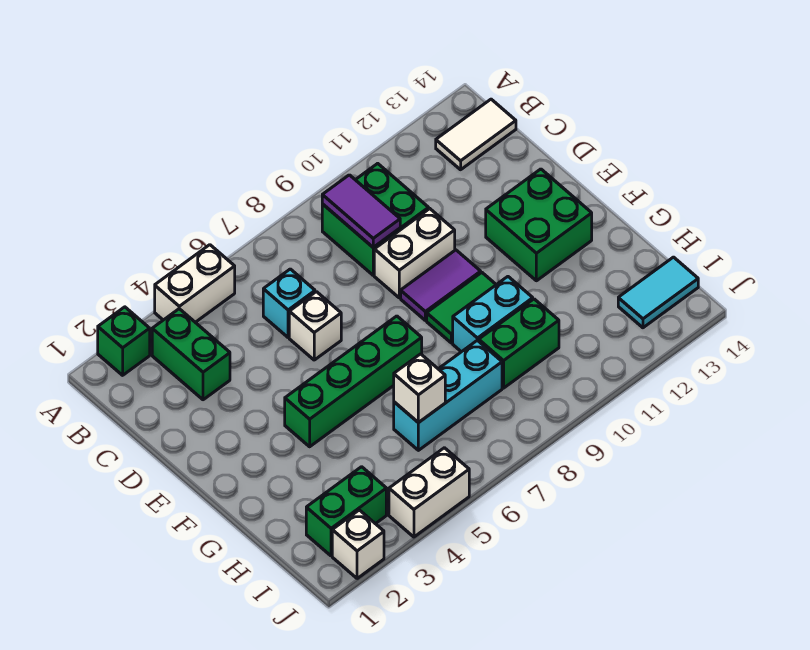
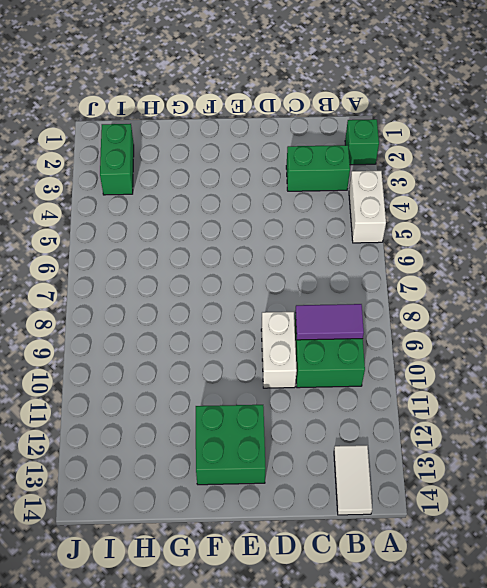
none -> cyan brick C6 level 1
none -> white brick D6 level 1
none -> purple tile E9:E10 level 1

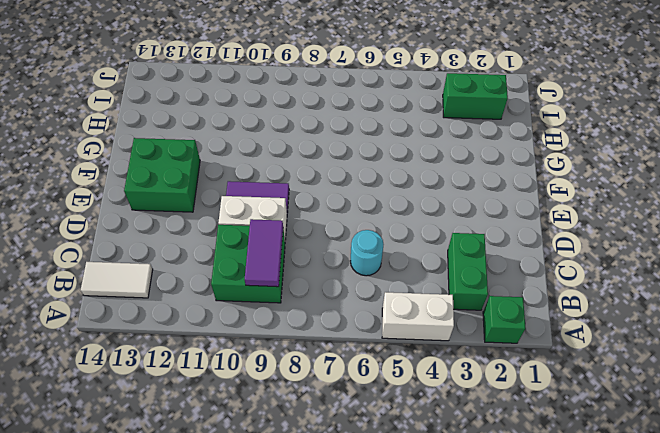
cyan round brick C6 level 1 -> cyan brick C6 level 1
none -> white brick D6 level 1
none -> green brick F4:F7 level 1
none -> green tile F9:F10 level 1

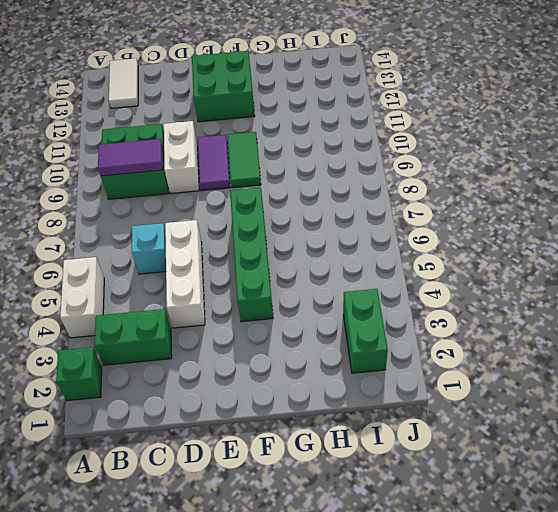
white brick D4:D6 level 1 -> white brick D6 level 1
none -> cyan brick G9:G10 level 1
none -> cyan brick H6:H8 level 1
none -> green brick H9:H10 level 1

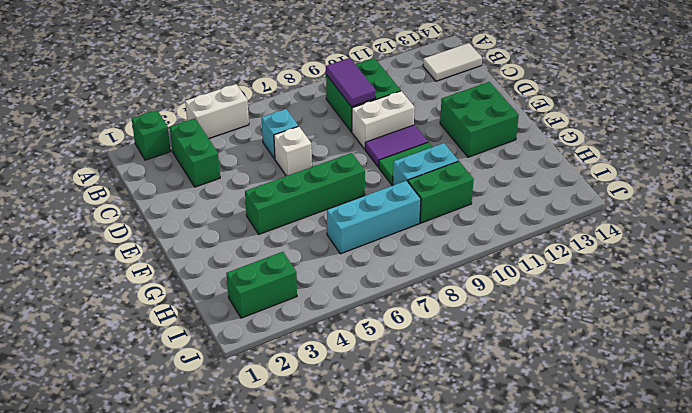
none -> cyan tile I13:I14 level 1
none -> white brick J2 level 1
none -> white brick J4:J5 level 1

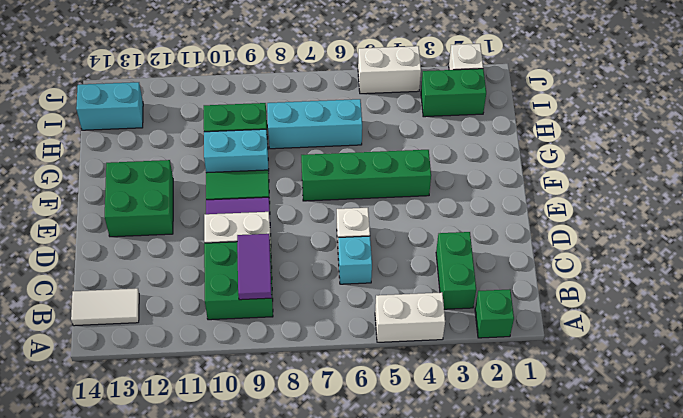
cyan brick I13:I14 level 1 -> cyan tile I13:I14 level 1
none -> white brick H6 level 2

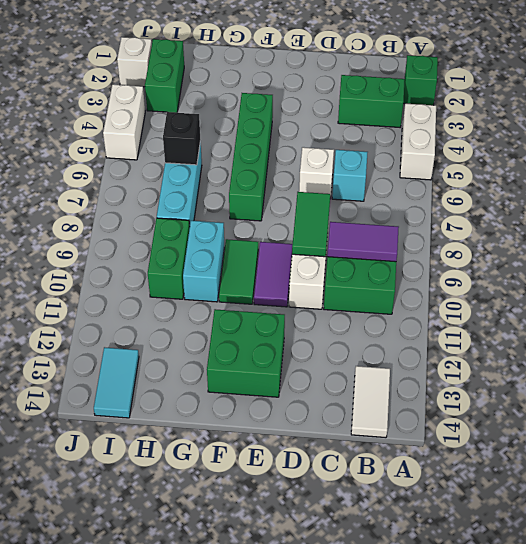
green tile D8:D9 level 2 -> none
black brick H6 level 2 -> white brick H6 level 2

